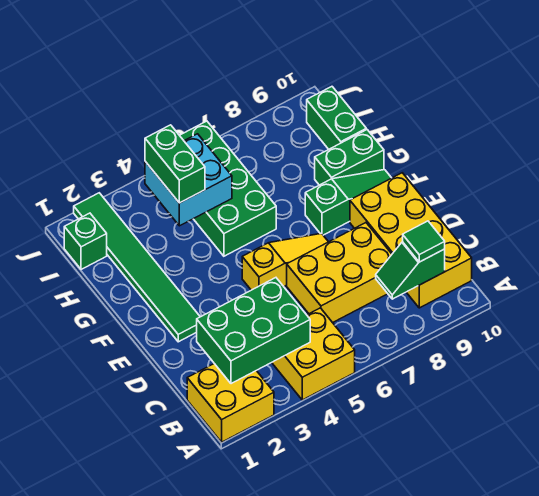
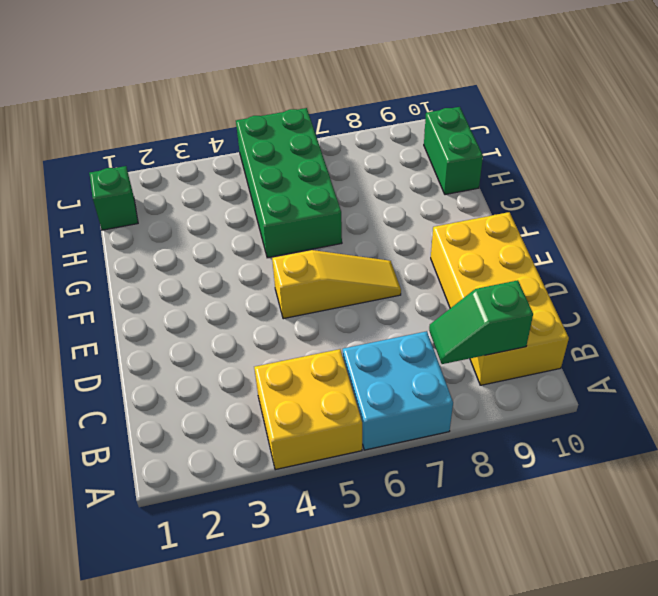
cyan brick A6:B7 level 1 -> cyan brick H4:I5 level 2
none -> yellow brick A1:B2 level 1
none -> yellow brick C6:D8 level 1
none -> green tile E2:J2 level 1

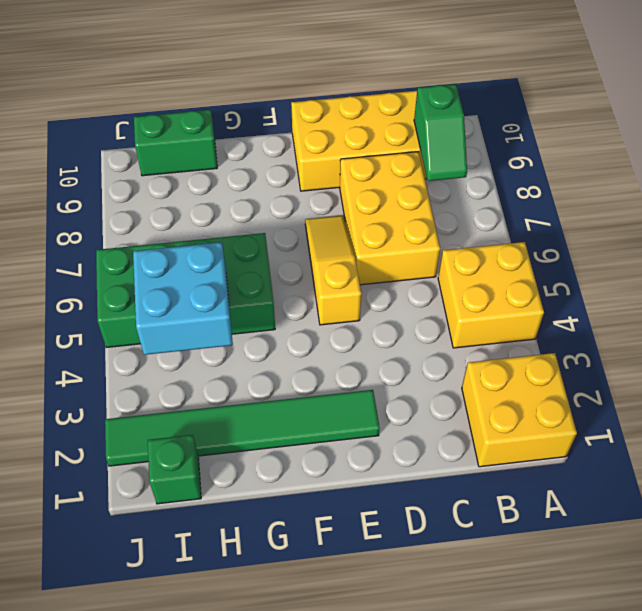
none -> green slope F8:F10 level 1 top 8
none -> green brick G9:G10 level 1
none -> green brick B2:C4 level 2

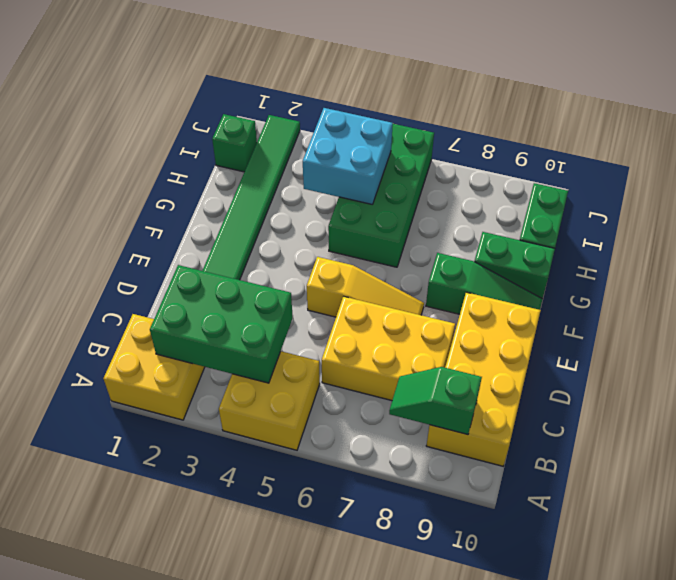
none -> green tile B9 level 3
none -> green brick H4:I4 level 3

